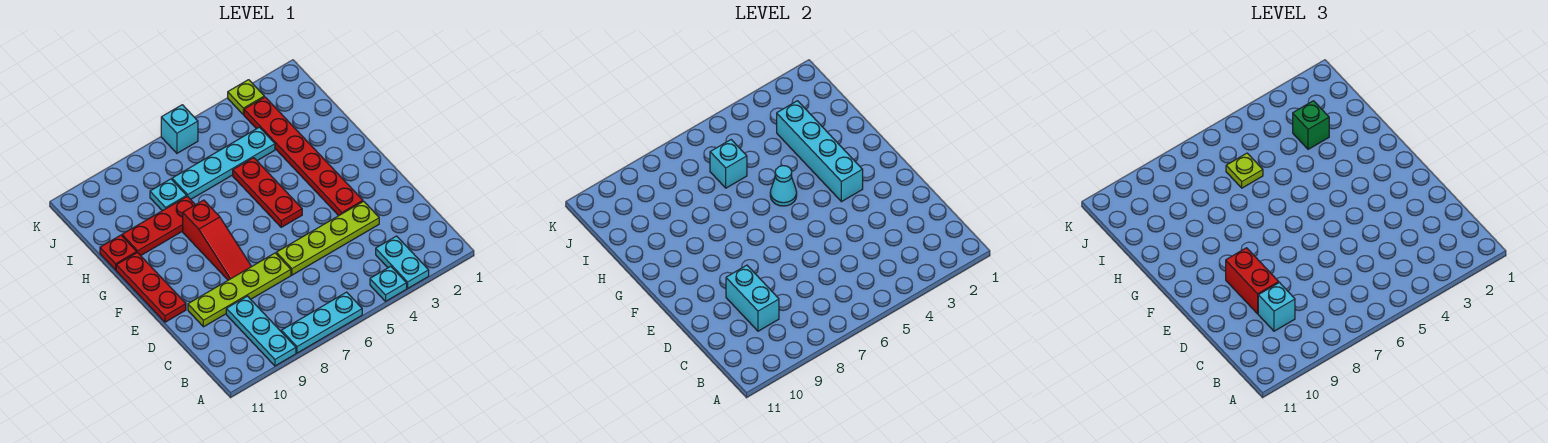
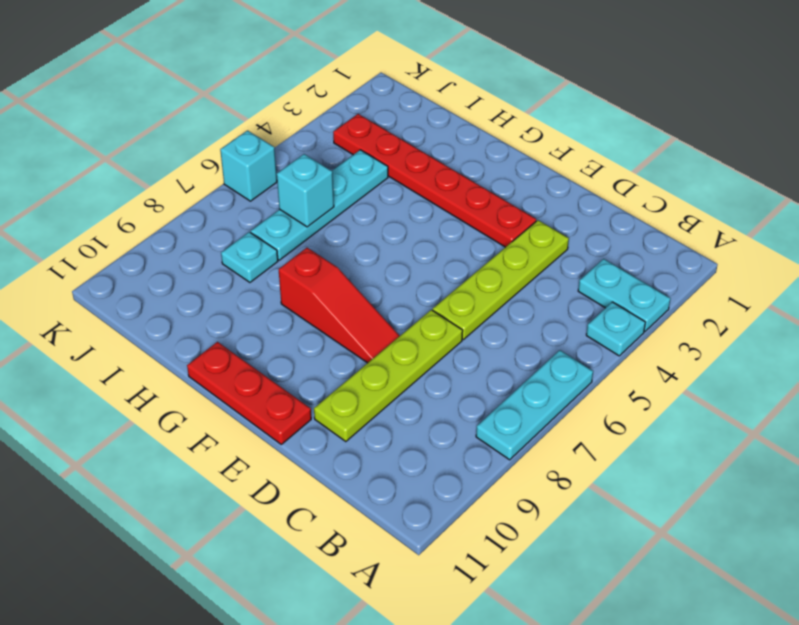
none -> cyan plate A9:C9 level 1
none -> red plate F5:H5 level 1
none -> red plate H8:H10 level 1

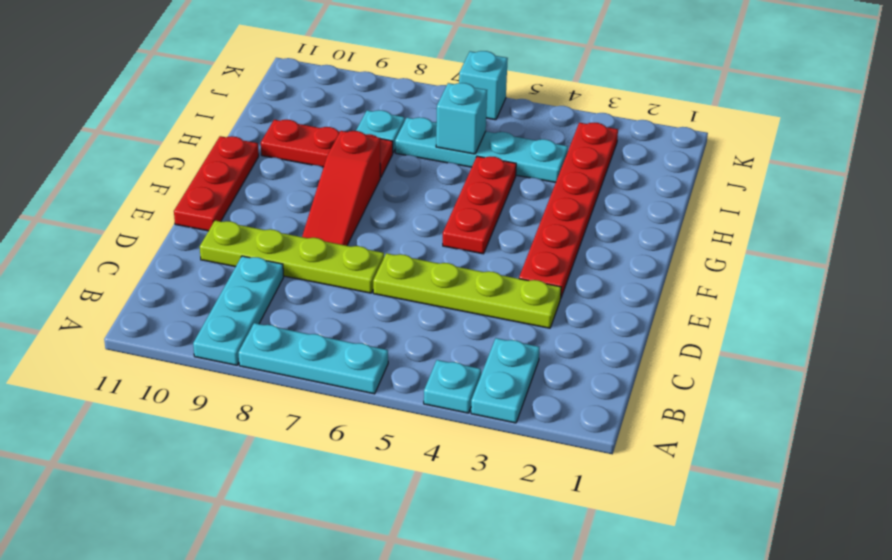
none -> red plate H11 level 1
none -> lime plate K3 level 1
none -> cyan brick C9:D9 level 2

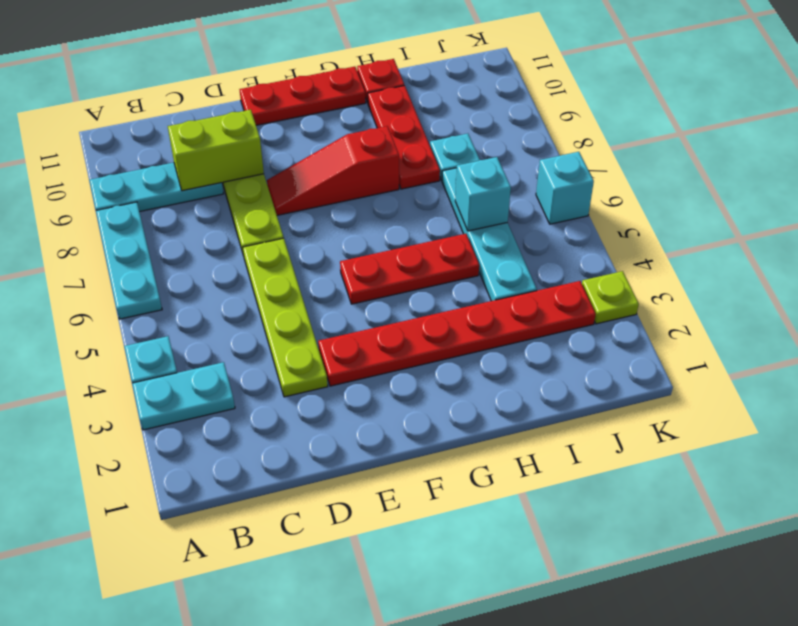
lime brick C9:D9 level 2 -> cyan brick C9:D9 level 2
none -> cyan brick F3:I3 level 2
none -> cyan cone G5 level 2
none -> cyan brick C9 level 3

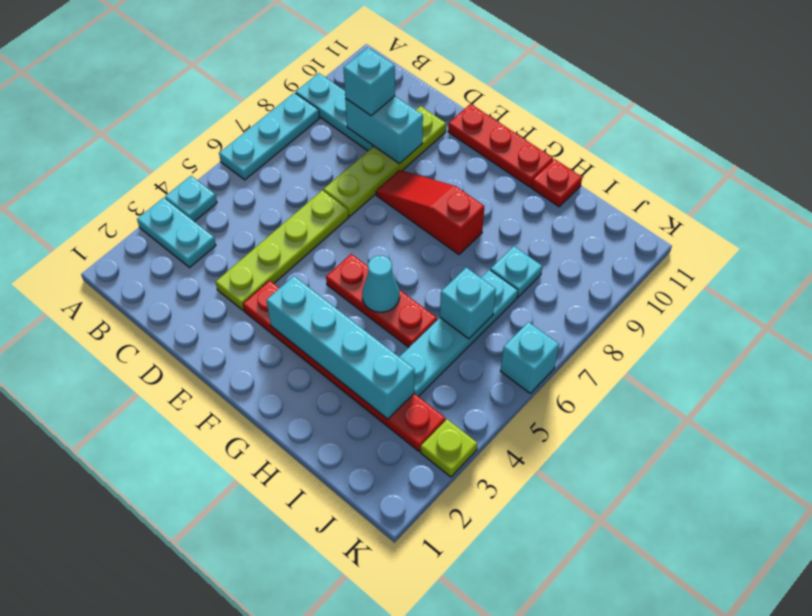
none -> red plate H8:H10 level 1
none -> red brick D9:E9 level 3
none -> green brick I3 level 3

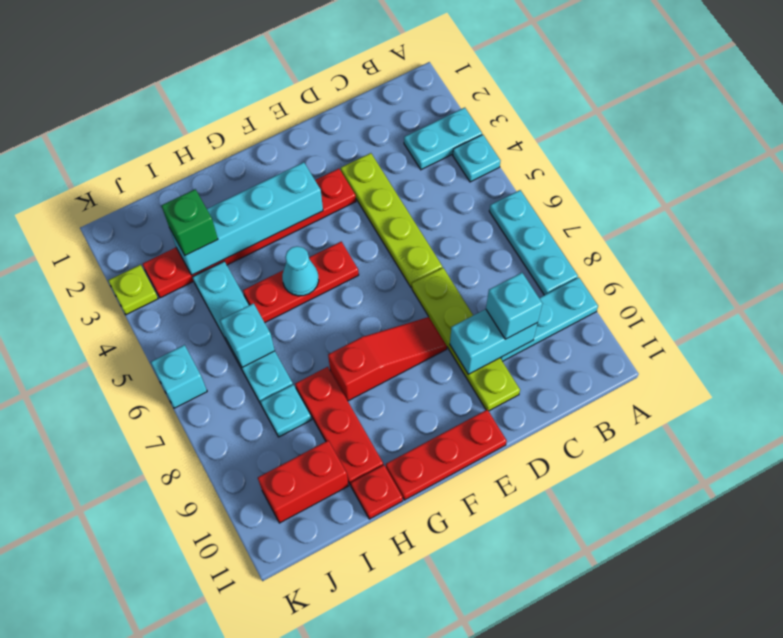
red brick I10:J10 level 1 -> red brick D9:E9 level 3
none -> lime plate I6 level 3

